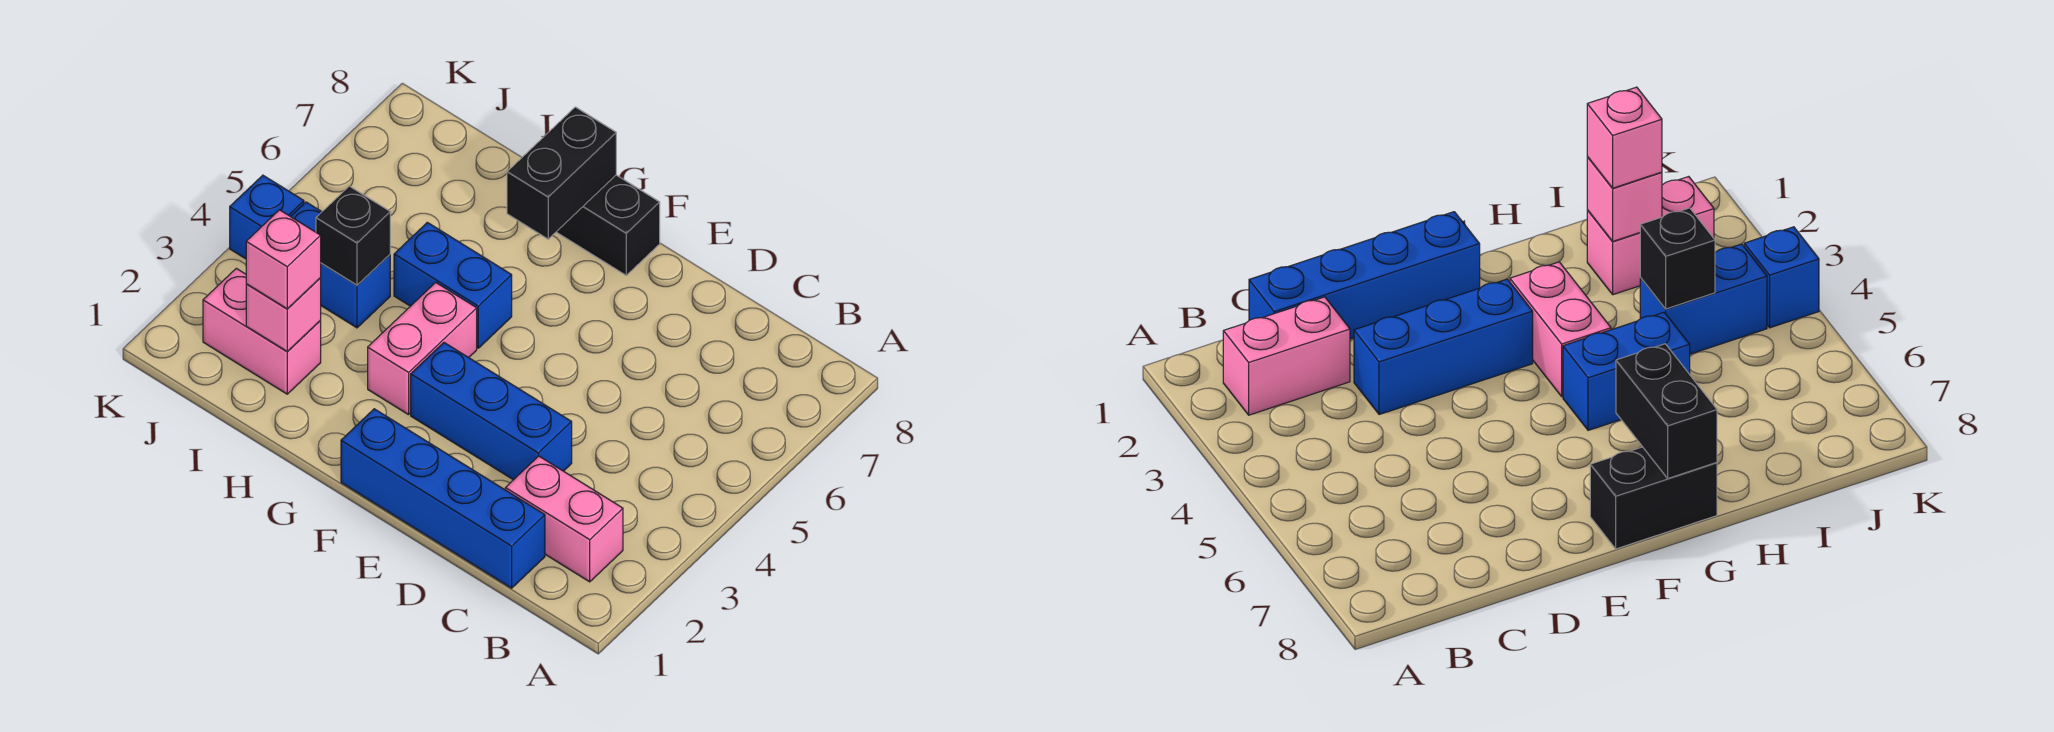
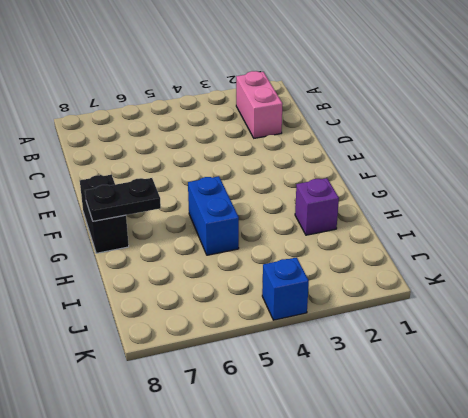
black plate G7:G8 level 2 -> black brick G7:G8 level 2
purple brick H2 level 1 -> none
none -> blue brick C1:F1 level 1
none -> blue brick D3:F3 level 1
none -> pink brick G3:G4 level 1

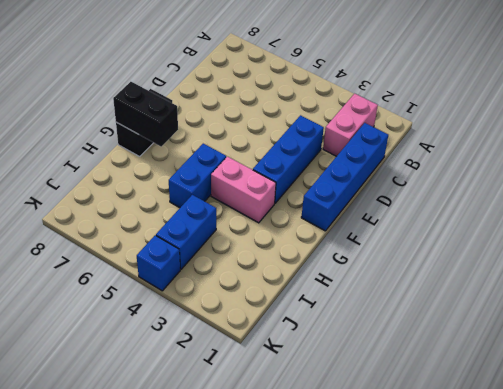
none -> pink brick I2:J2 level 1
none -> pink brick I2 level 2
none -> black brick I4 level 2

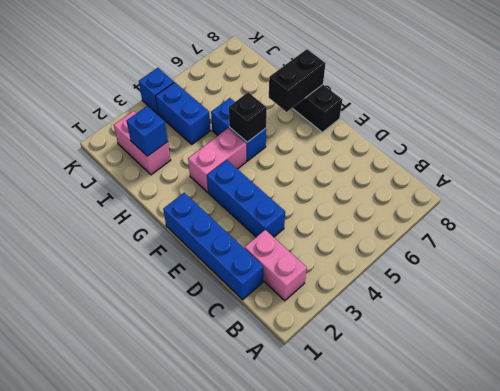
black brick G5 level 2 -> black brick I4 level 2
blue brick I2 level 2 -> pink brick I2 level 2
none -> pink brick I2 level 3

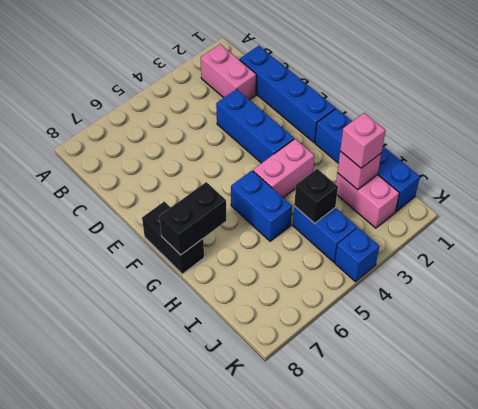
blue brick G1:J1 level 1 -> none

